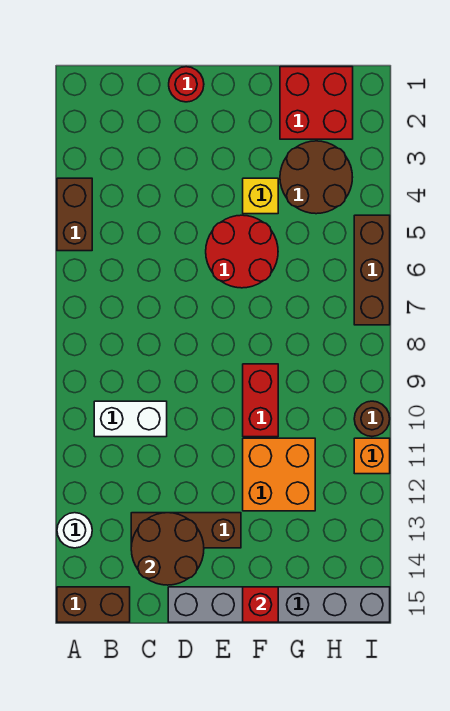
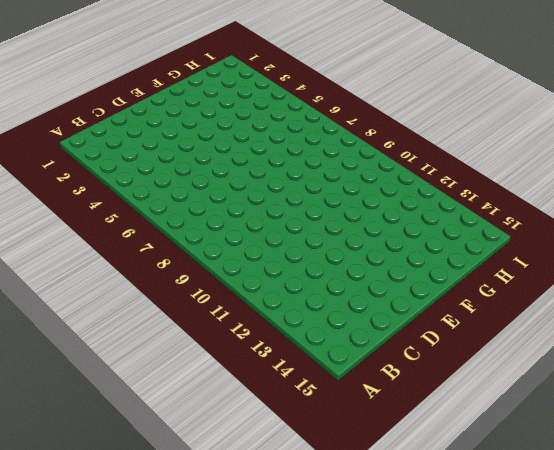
none -> brown brick A4:A5 level 1
none -> white round brick A13 level 1
none -> brown brick A15:B15 level 1

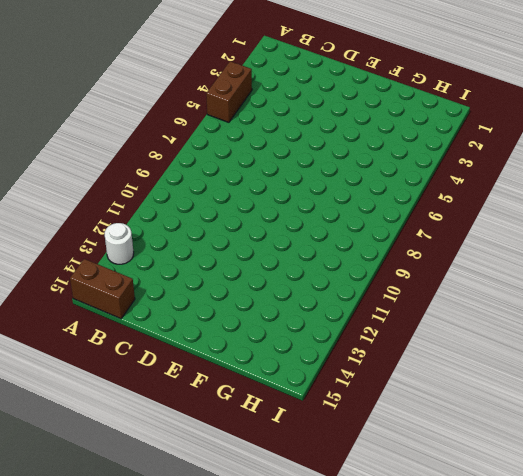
none -> white brick B10:C10 level 1
none -> brown brick C13:E13 level 1
none -> red round brick D1 level 1

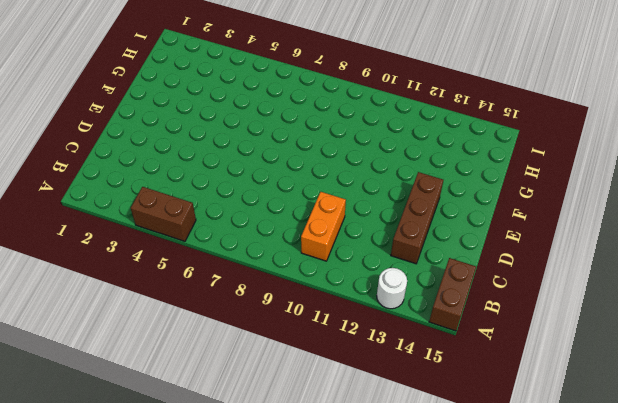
orange brick B10:C10 level 1 -> white brick B10:C10 level 1
none -> red round brick D1 level 1
none -> grey brick D15:I15 level 1
none -> red round brick E5:F6 level 1

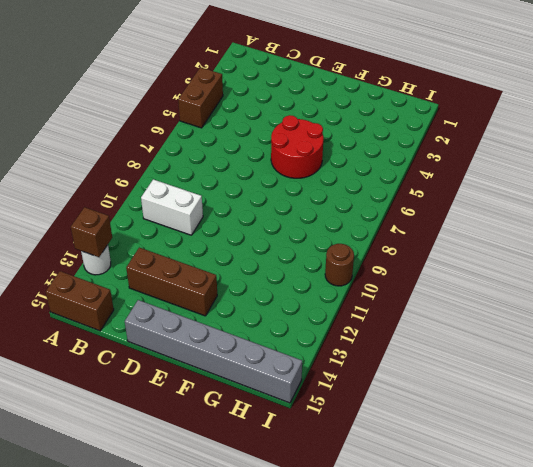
brown brick A13 level 2 -> none
none -> red round brick D1 level 1
none -> yellow brick F4 level 1
none -> red brick F9:F10 level 1

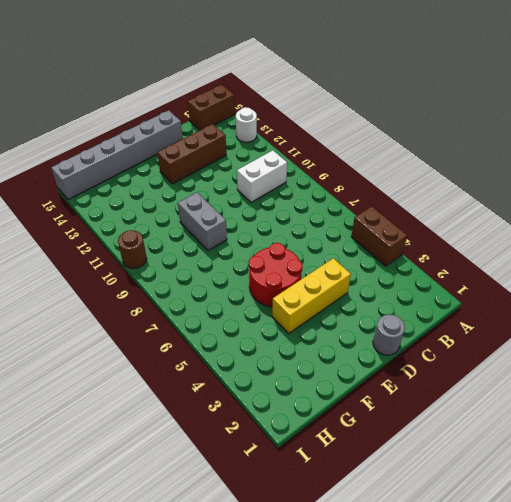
grey round brick D1 level 1 -> red round brick D1 level 1
yellow brick D4:F4 level 1 -> yellow brick F4 level 1
grey brick F9:F10 level 1 -> red brick F9:F10 level 1
none -> orange brick F11:G12 level 1
none -> red brick G1:H2 level 1
none -> brown round brick G3:H4 level 1

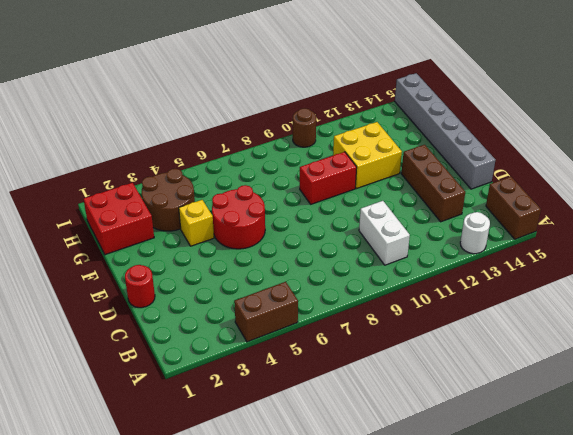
yellow brick F11:G12 level 1 -> orange brick F11:G12 level 1
none -> brown brick I5:I7 level 1
none -> orange brick I11 level 1
none -> brown round brick C13:D14 level 2

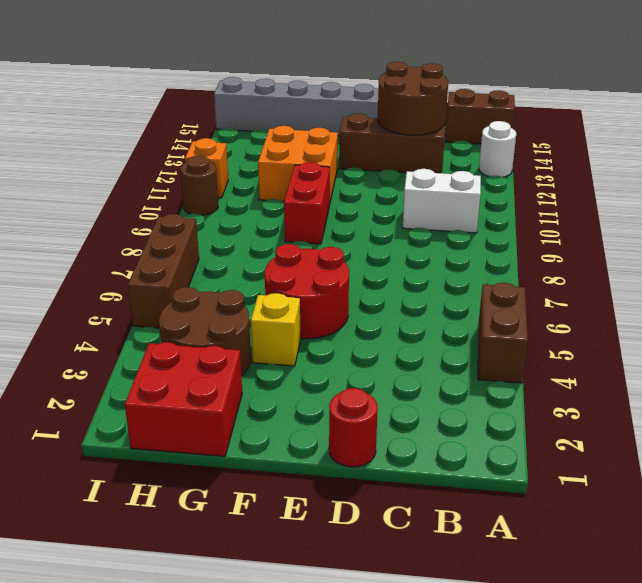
none -> red brick F15 level 2

